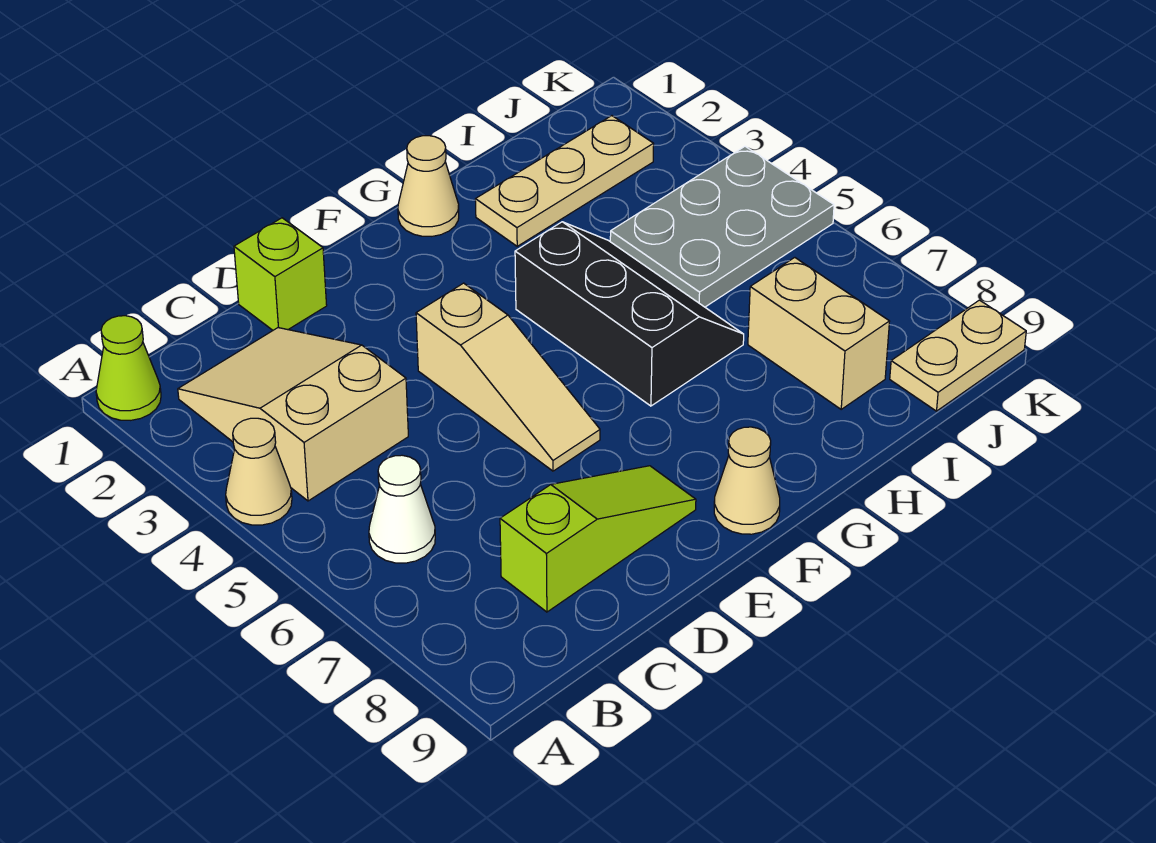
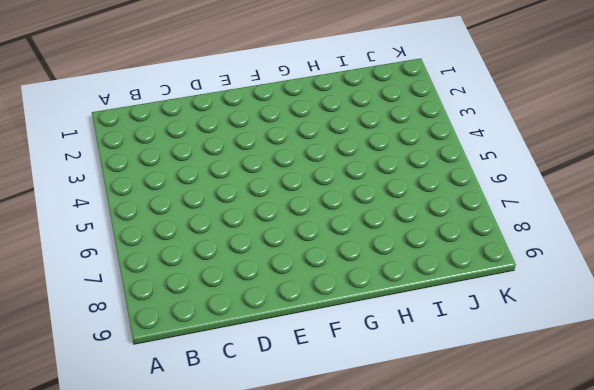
none -> lime cone A1 level 1
none -> tan cone A4 level 1
none -> tan slope B2:C4 level 1 top 4

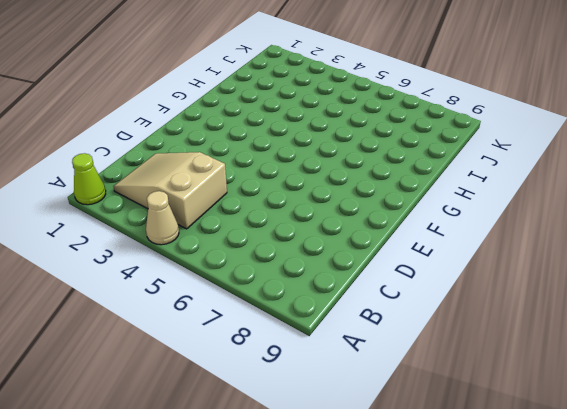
none -> white cone B6 level 1
none -> lime slope C8:E8 level 1 top C
none -> lime brick D1 level 1

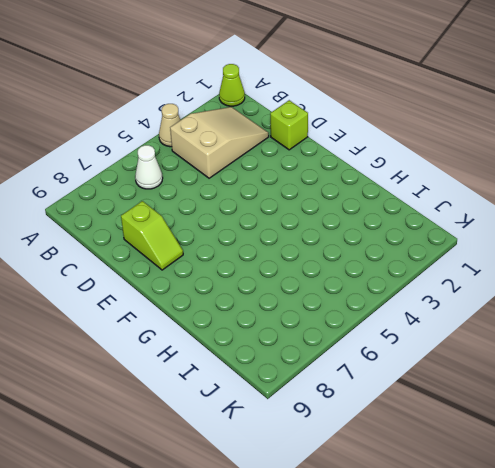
lime slope D8:E8 level 1 top D -> lime slope C8:E8 level 1 top C
none -> tan slope E4:E6 level 1 top 4
none -> tan cone F9 level 1
none -> tan cone G1 level 1

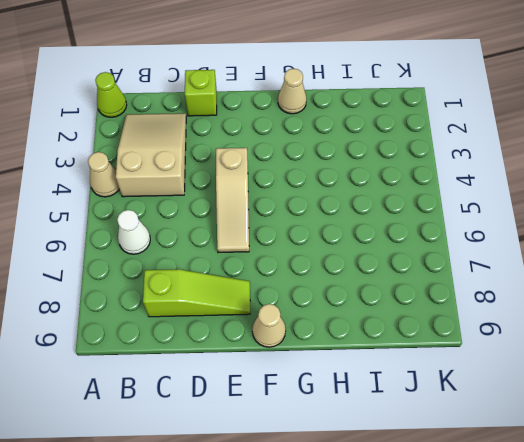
none -> black slope G4:H6 level 1 top G
none -> tan plate H2:J2 level 1
none -> grey plate I4:K5 level 1

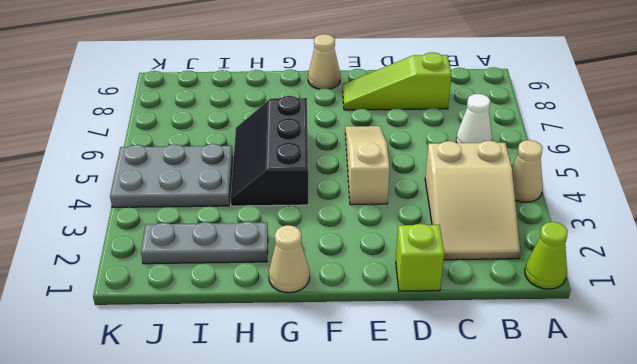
grey plate H2:J2 level 1 -> tan plate H2:J2 level 1
none -> tan brick I7:I8 level 1
none -> tan plate J9:K9 level 1

